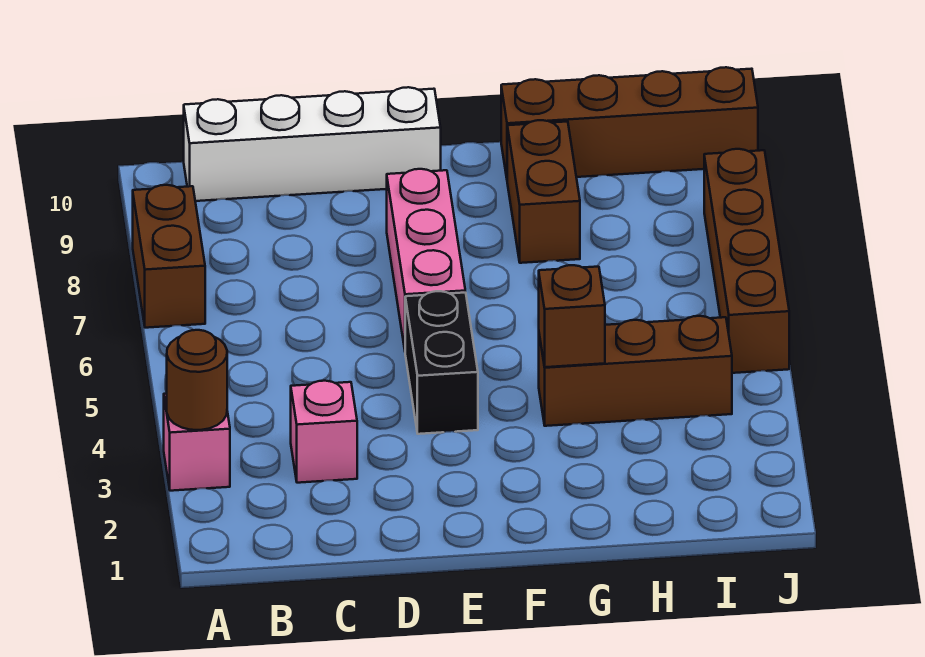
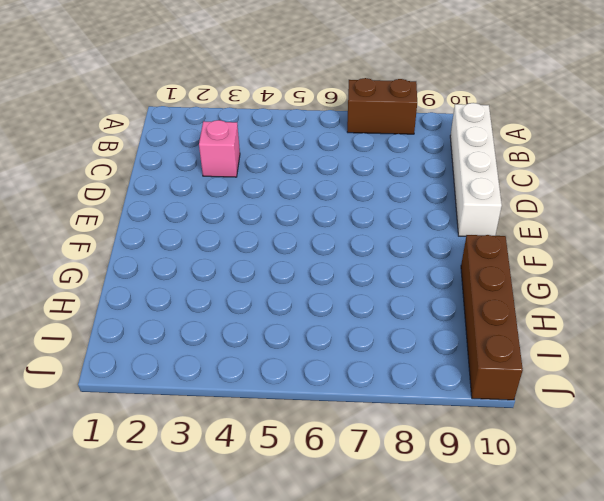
none -> pink brick A3 level 1
none -> black brick E4:E5 level 1
none -> pink brick E6:E8 level 1

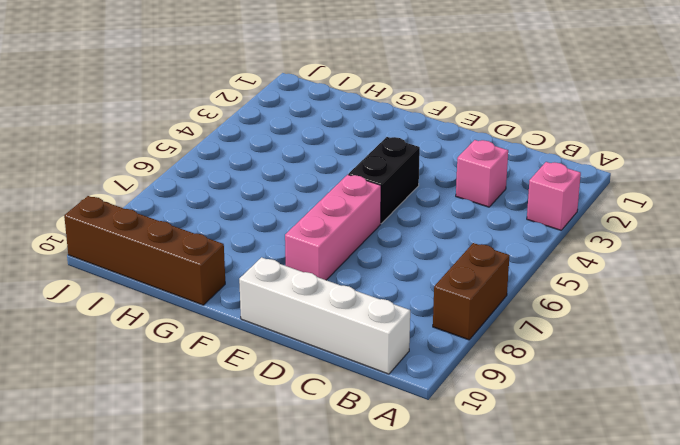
none -> brown brick G4:I4 level 1
none -> brown brick G8:G9 level 1
none -> brown brick J5:J8 level 1

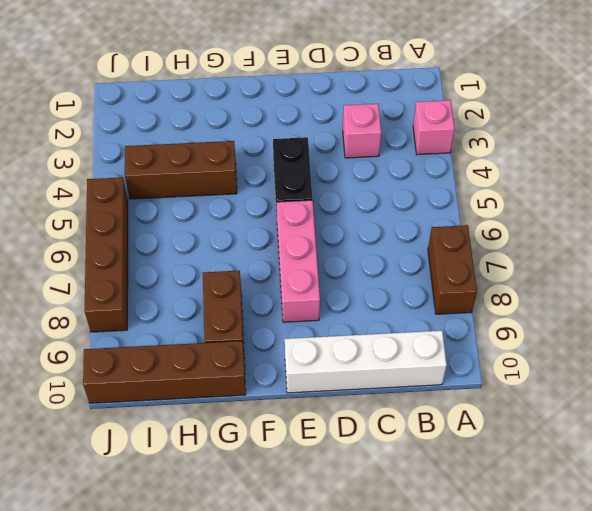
none -> brown round brick A3 level 2
none -> brown brick G4 level 2

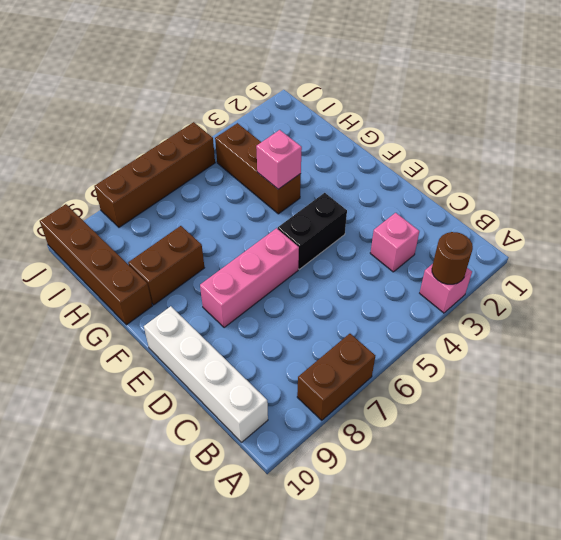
pink brick G4 level 2 -> brown brick G4 level 2

